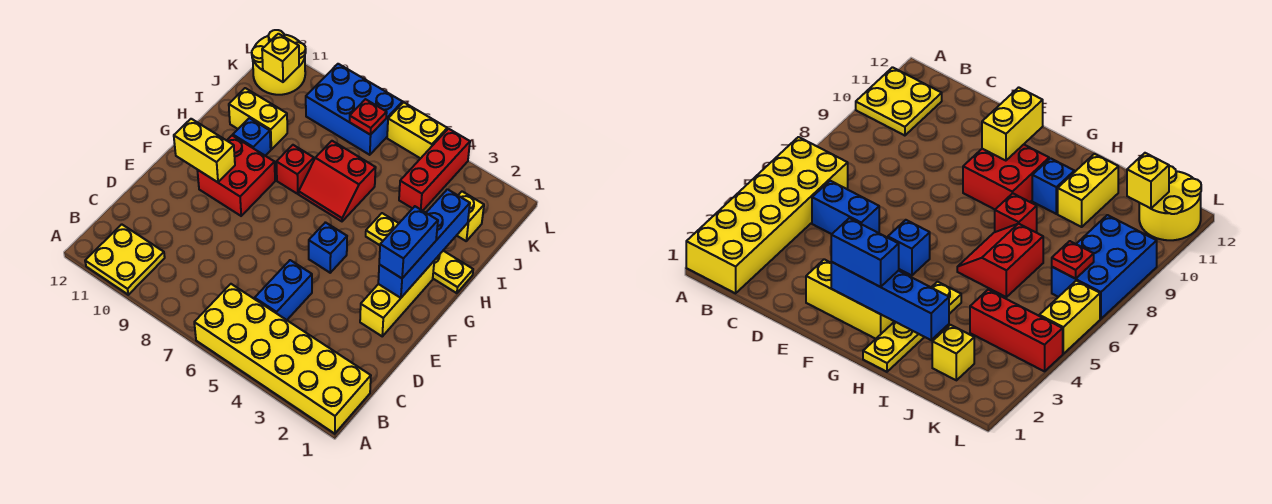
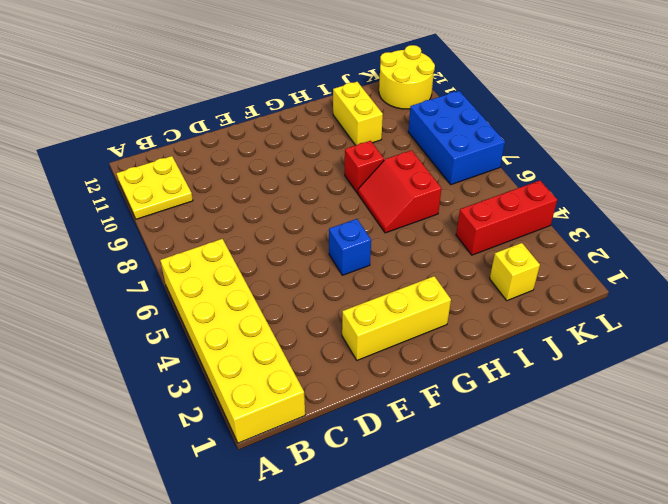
none -> blue brick C5:D5 level 1
none -> red brick F9:G10 level 1
none -> yellow plate H1:H4 level 1

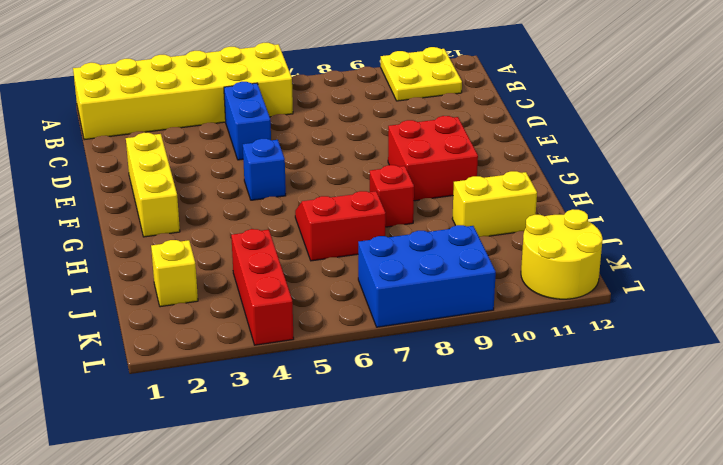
none -> yellow plate H1:H4 level 1
none -> blue brick H10 level 1
none -> yellow brick L5:L6 level 1

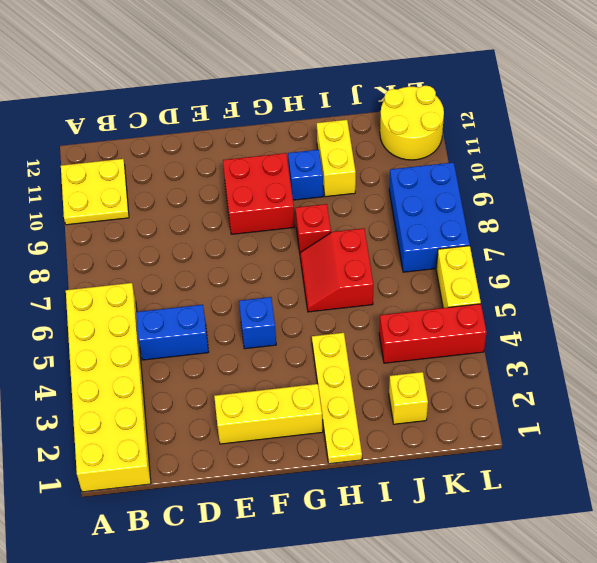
none -> blue brick F2:I2 level 2
none -> yellow brick F10:F11 level 2
none -> red plate K7 level 2

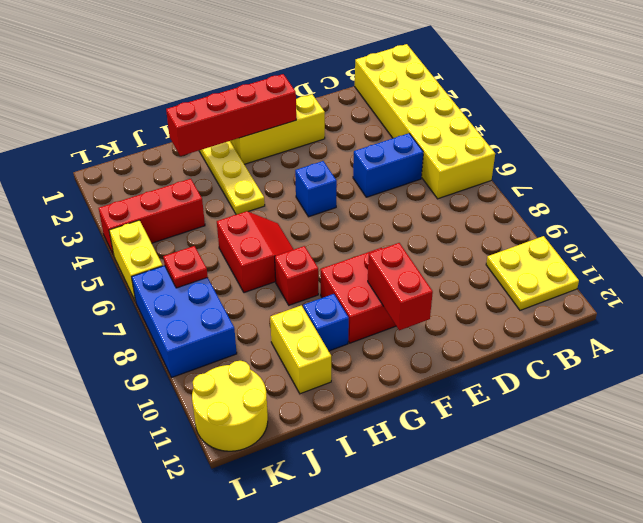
red brick F2:I2 level 2 -> blue brick F2:I2 level 2
red brick F10:F11 level 2 -> yellow brick F10:F11 level 2
none -> yellow brick J2 level 1
none -> yellow brick K11 level 2
none -> blue brick F2:G2 level 3

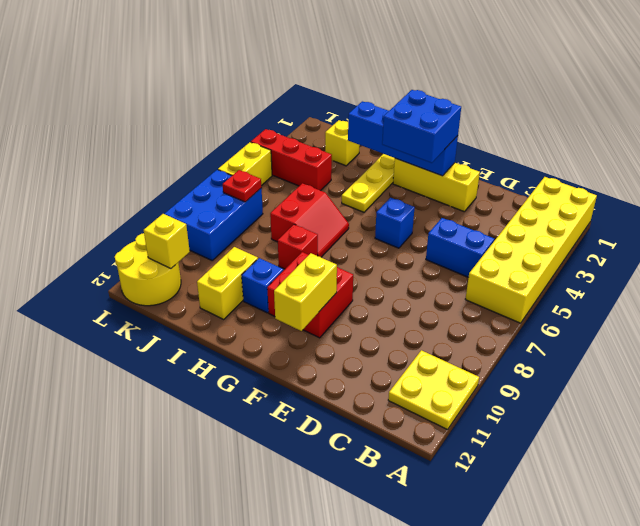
blue brick F2:G3 level 3 -> blue brick F2:G2 level 3

